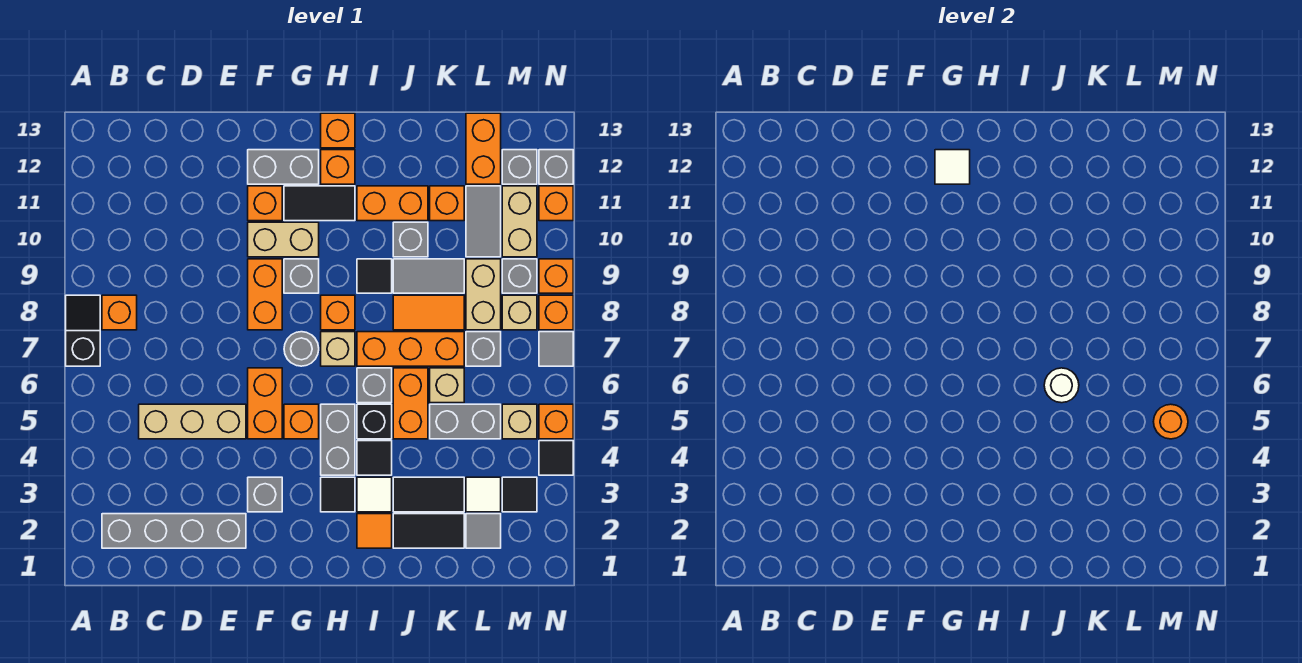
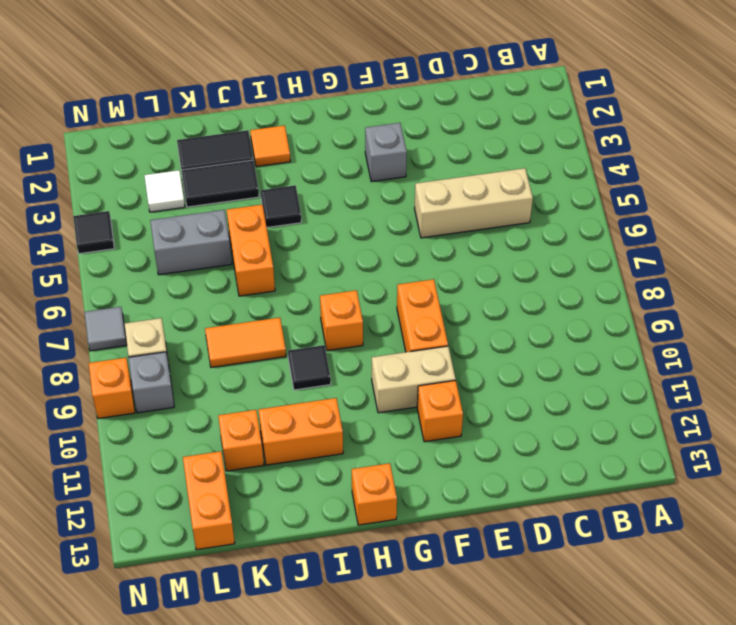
none -> black slope A7:A8 level 1 top 7
none -> grey brick B2:E2 level 1
none -> orange brick B8 level 1
none -> orange brick F5:F6 level 1

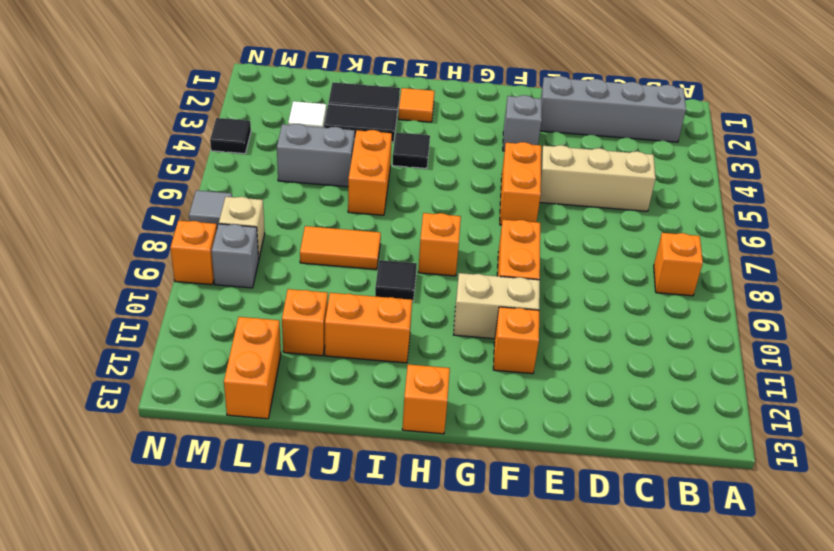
none -> black slope A7:A8 level 1 top 7
none -> grey brick F12:G12 level 1
none -> orange brick G5 level 1
none -> grey round brick G7 level 1

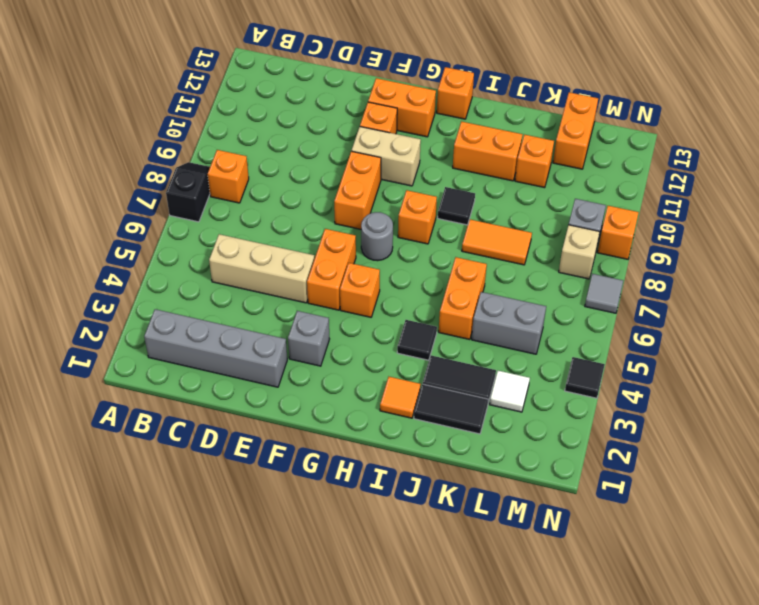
orange brick F12:G12 level 1 -> grey brick F12:G12 level 1
none -> grey brick G9 level 1
none -> black tile G11:H11 level 1
none -> black tile H3 level 1
none -> grey brick H4:H5 level 1

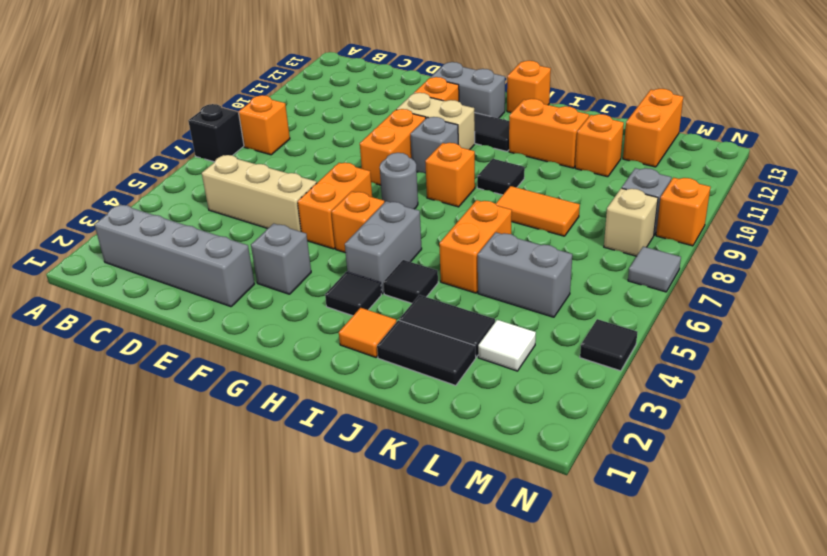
none -> tan brick H7 level 1
none -> orange brick H12 level 1
none -> white tile I3 level 1
none -> black brick I5 level 1

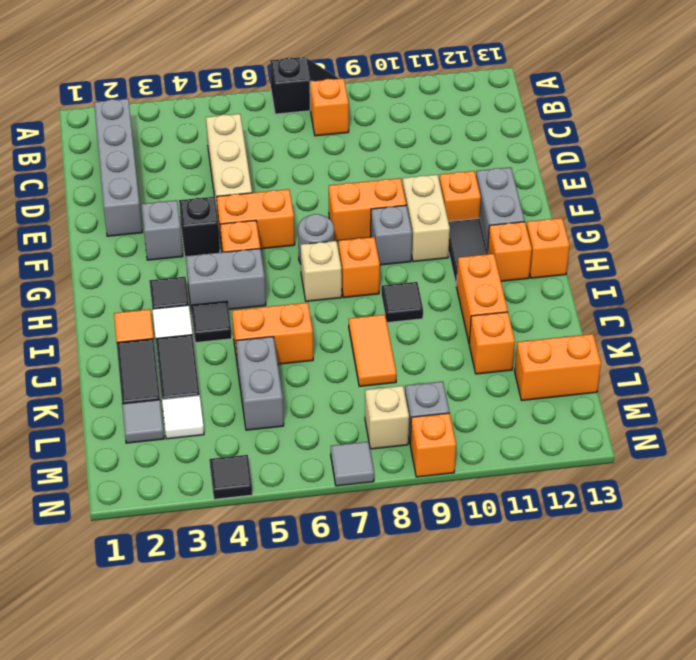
black brick F4 level 1 -> black brick I5 level 1
none -> grey brick I6 level 1
none -> orange brick I7:K7 level 1
none -> grey tile J9:K9 level 1
none -> grey brick J10 level 1

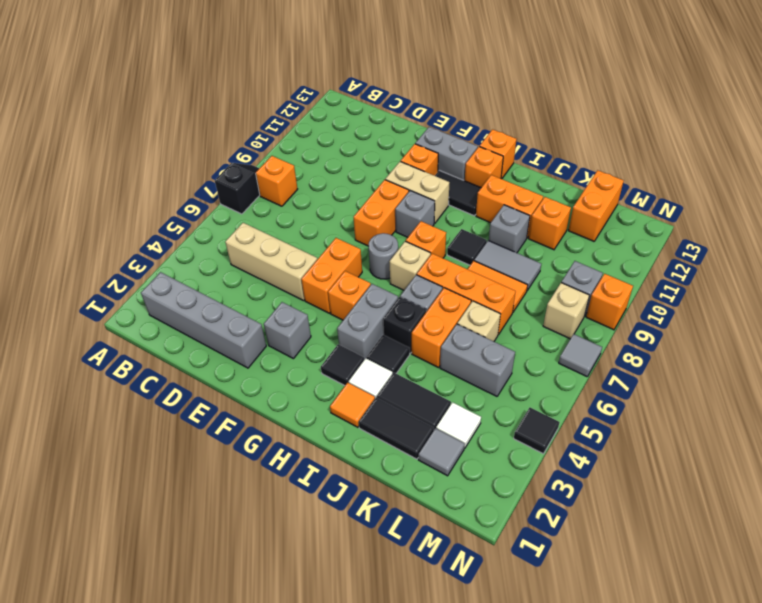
none -> grey brick L7 level 1
none -> tan brick L8:L9 level 1
none -> grey tile L10:L11 level 1
none -> black tile M3 level 1

